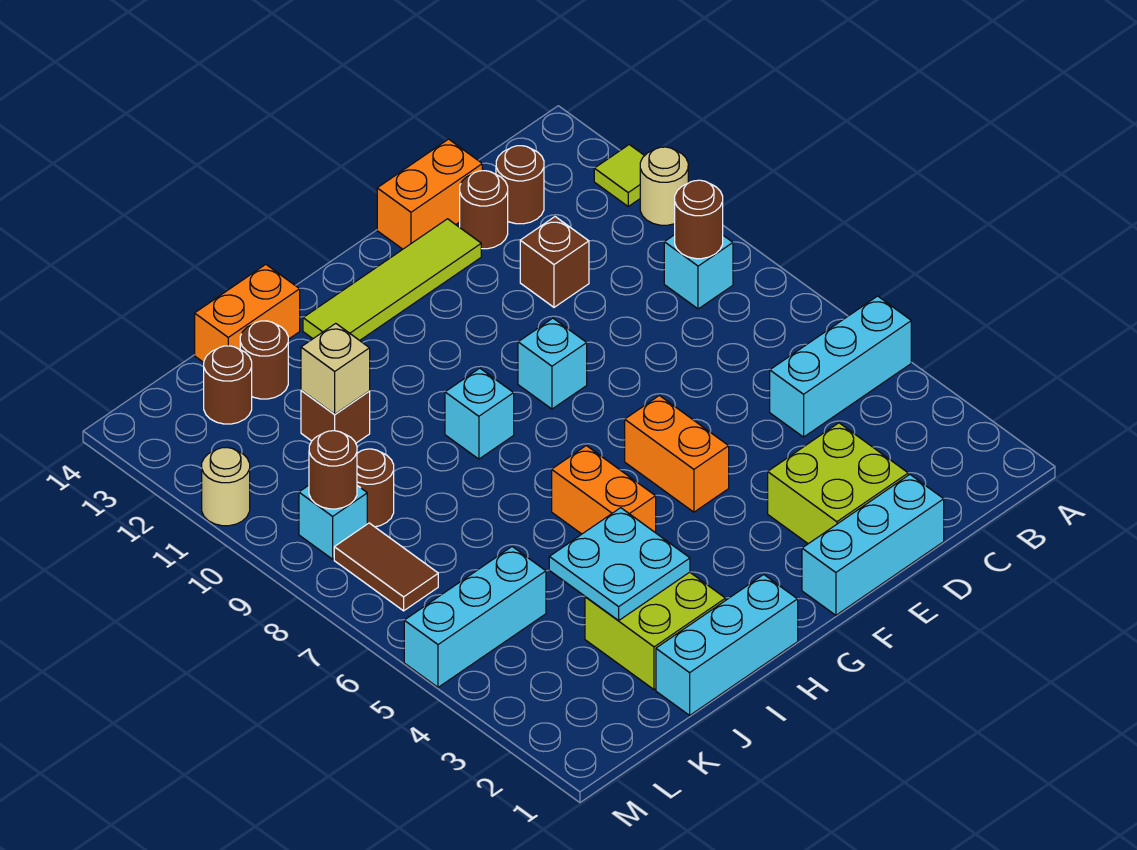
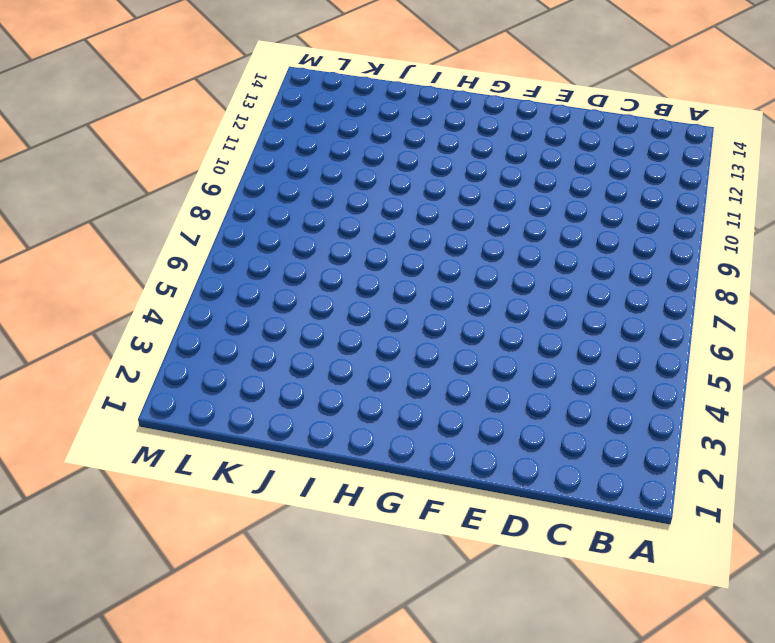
none -> cyan brick A5:C5 level 1
none -> tan round brick A11 level 1
none -> lime tile A12 level 1
none -> cyan brick B9 level 1

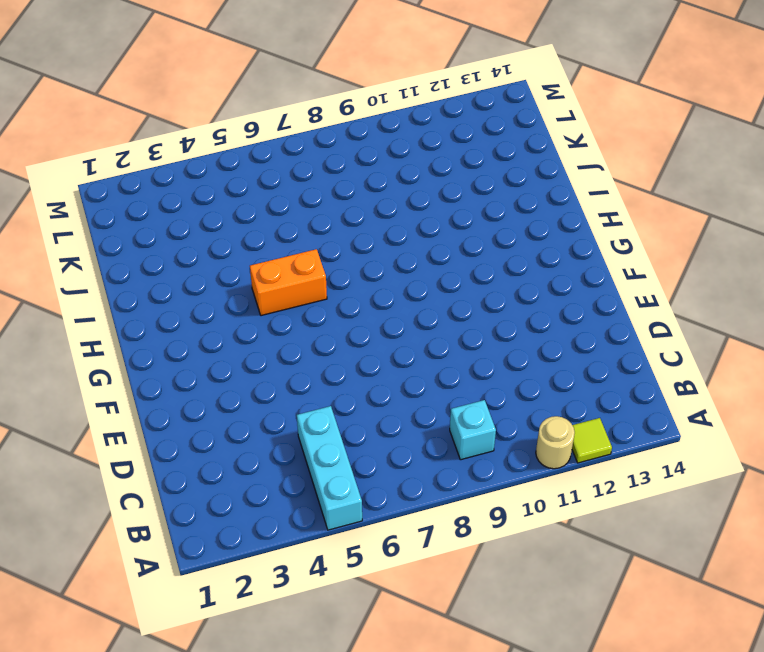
none -> brown round brick C13 level 1
none -> cyan brick D1:F1 level 1
none -> lime brick D2:E3 level 1
none -> brown brick D11 level 1

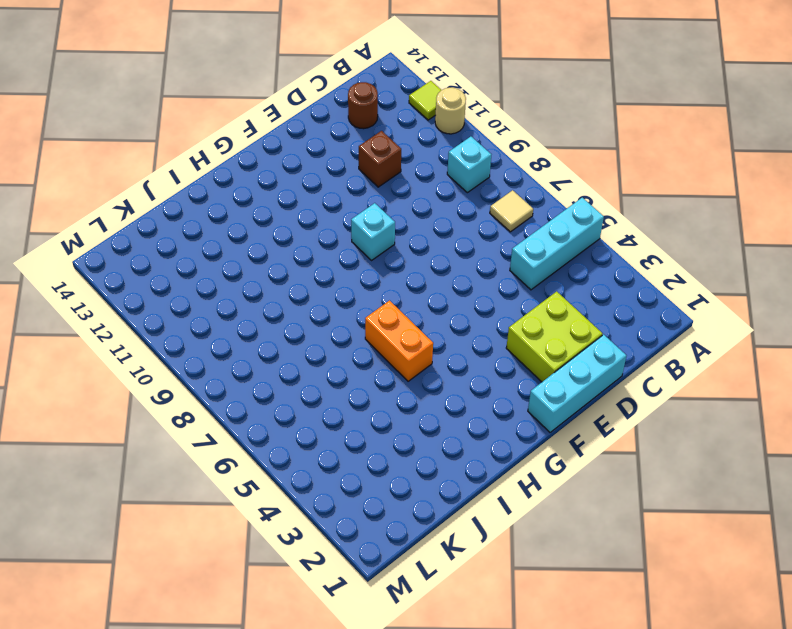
tan tile B7 level 1 -> none
none -> brown round brick D13 level 1
none -> orange brick D14:E14 level 1
none -> lime tile E13:H13 level 1
none -> orange brick F5:F6 level 1

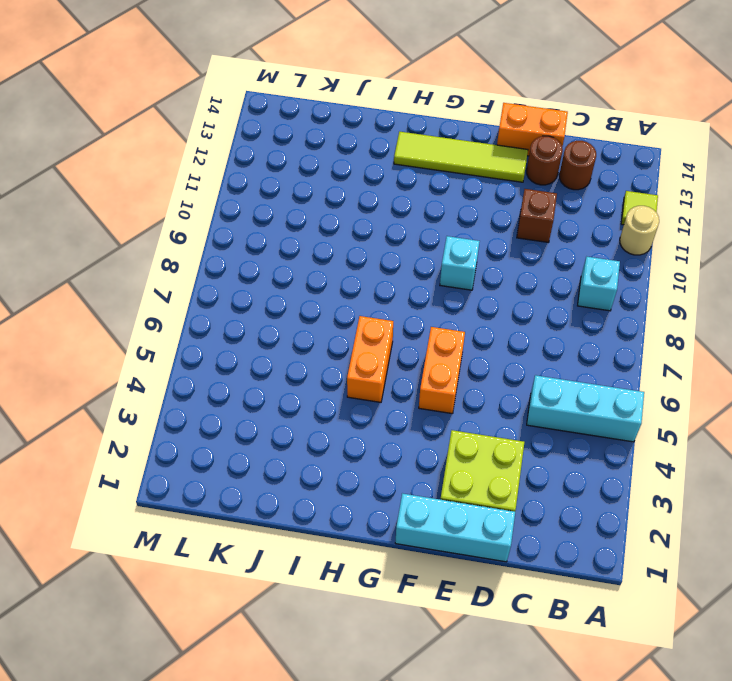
none -> cyan brick H1:J1 level 1
none -> cyan brick H9 level 1
none -> lime brick I2:J3 level 1
none -> orange brick I14:J14 level 1

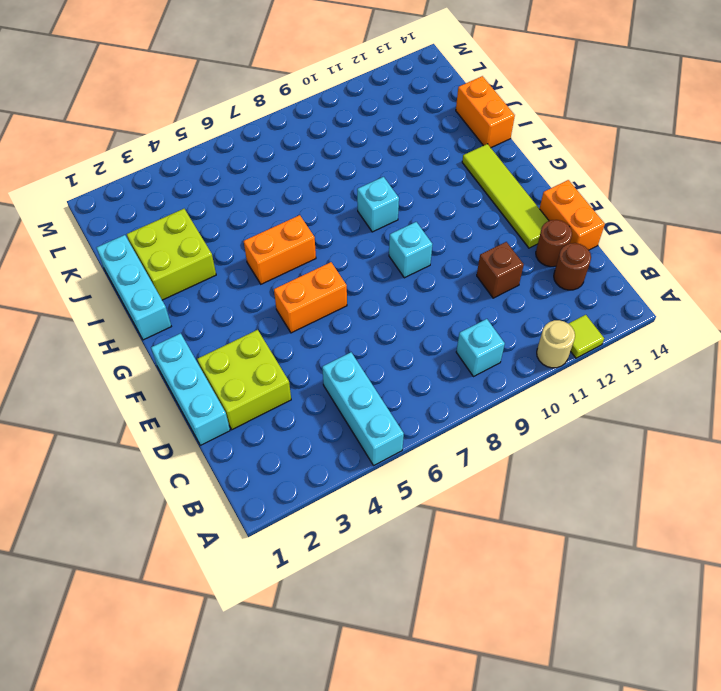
none -> brown brick J11 level 1
none -> brown round brick J13 level 1
none -> cyan brick K5:M5 level 1
none -> brown round brick K9 level 1

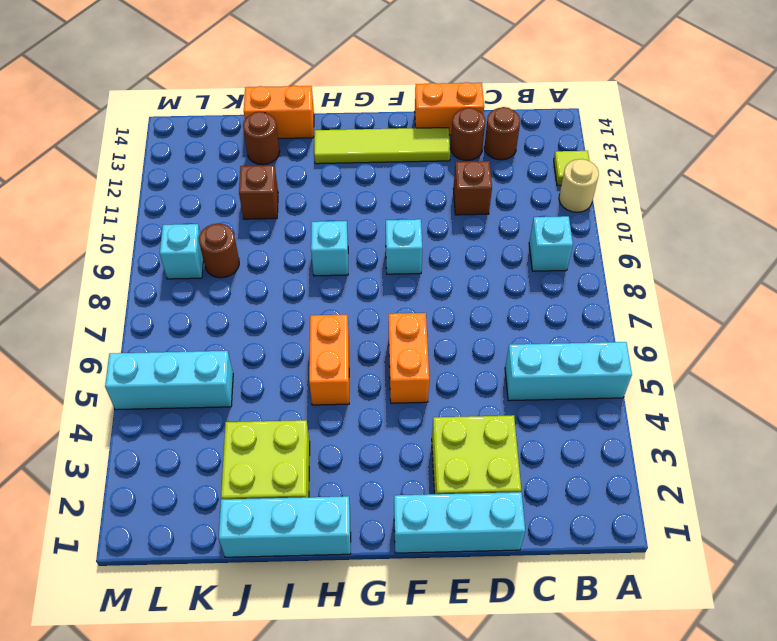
none -> brown round brick K13 level 1
none -> brown tile L7:L8 level 1
none -> tan round brick M11 level 1
none -> brown round brick B9 level 2

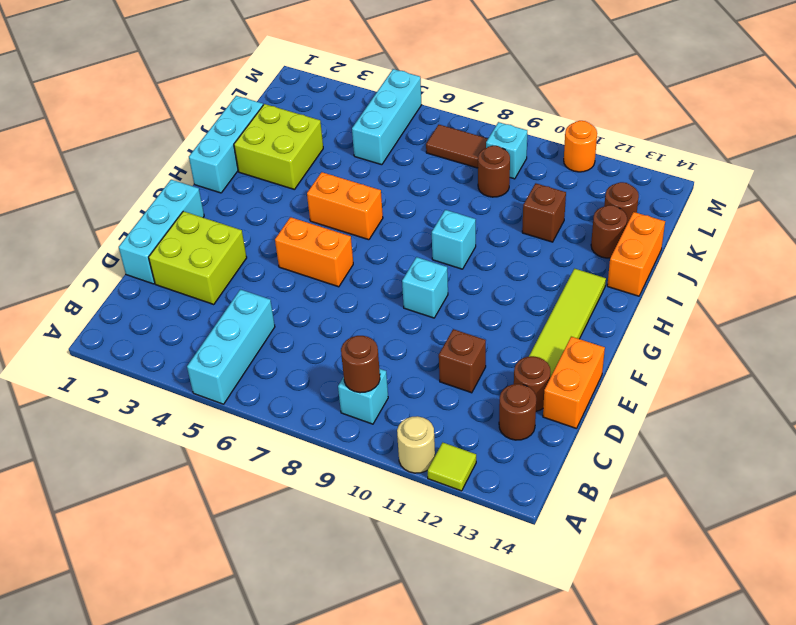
orange round brick M11 level 1 -> tan round brick M11 level 1
none -> cyan plate I3:J4 level 2
none -> tan brick J11 level 2
none -> brown round brick L9 level 2

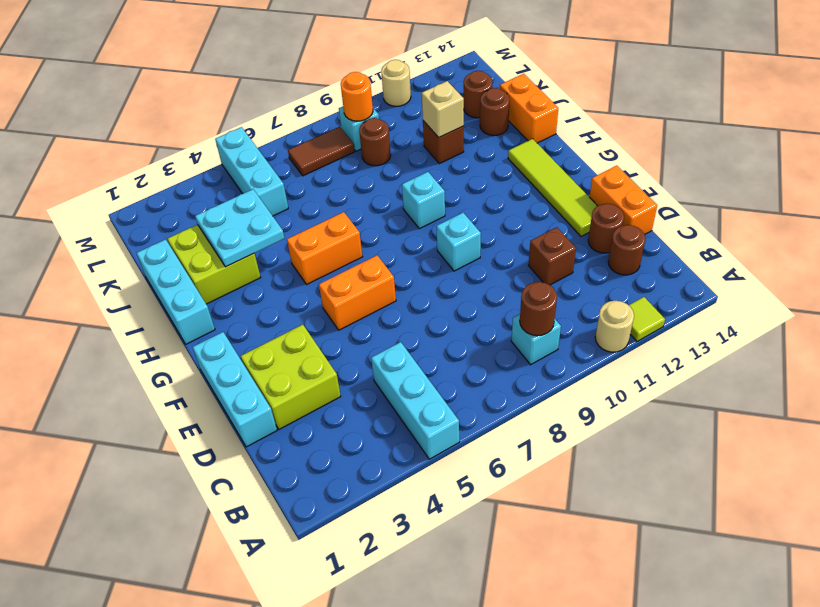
orange round brick L9 level 2 -> brown round brick L9 level 2

